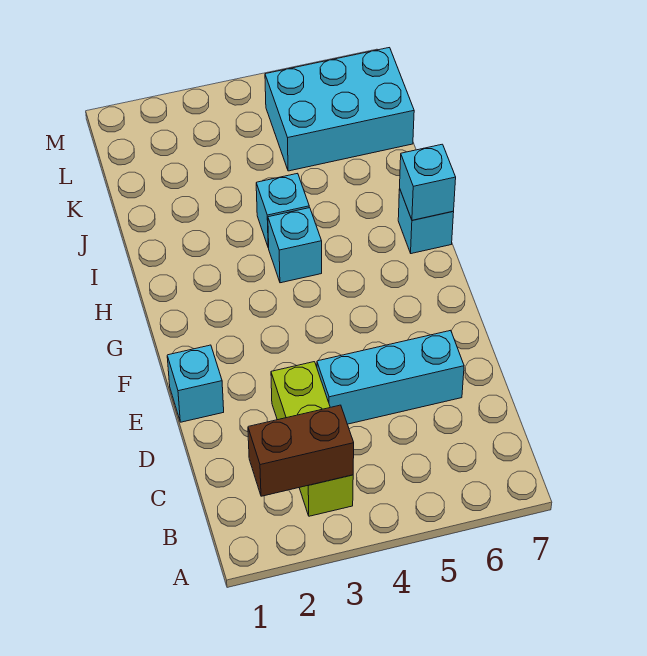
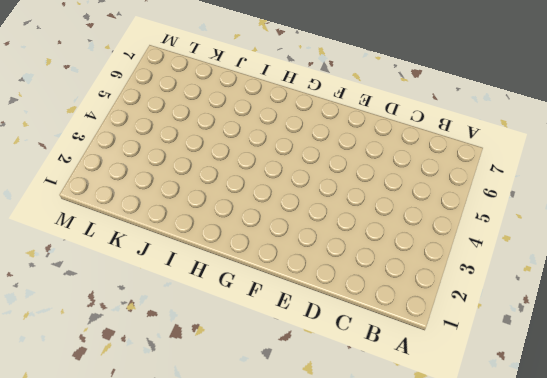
none -> lime brick B3:D3 level 1
none -> cyan brick D4:D6 level 1

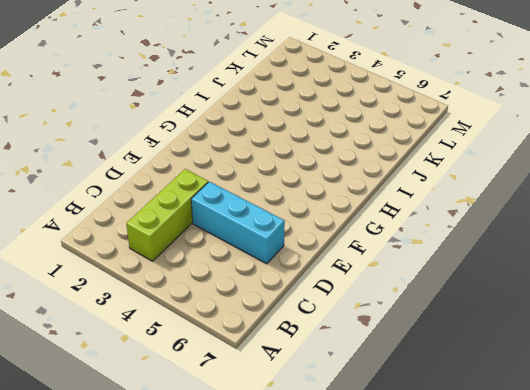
none -> cyan brick E1 level 1
none -> cyan brick H4 level 1

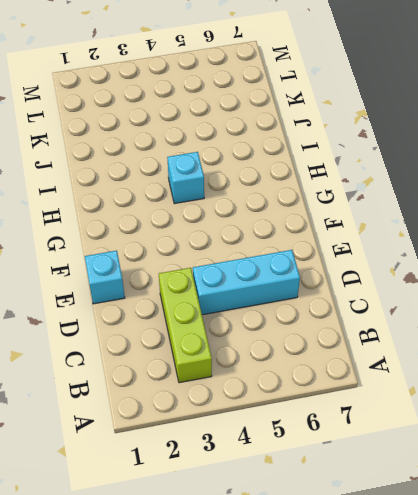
none -> cyan brick H7 level 1
none -> cyan brick I4 level 1

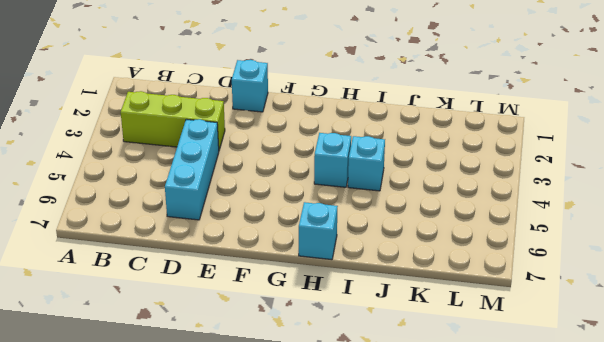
none -> cyan brick K5:L7 level 1
none -> brown brick B2:B3 level 2

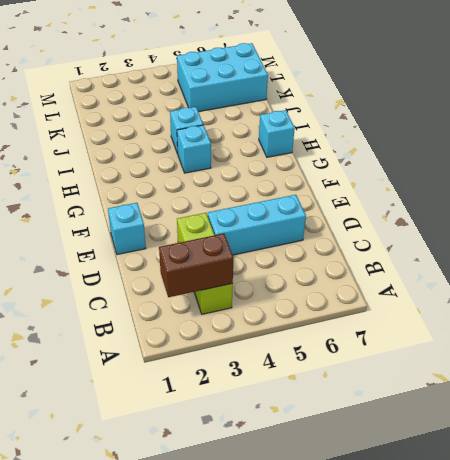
none -> cyan brick H7 level 2

